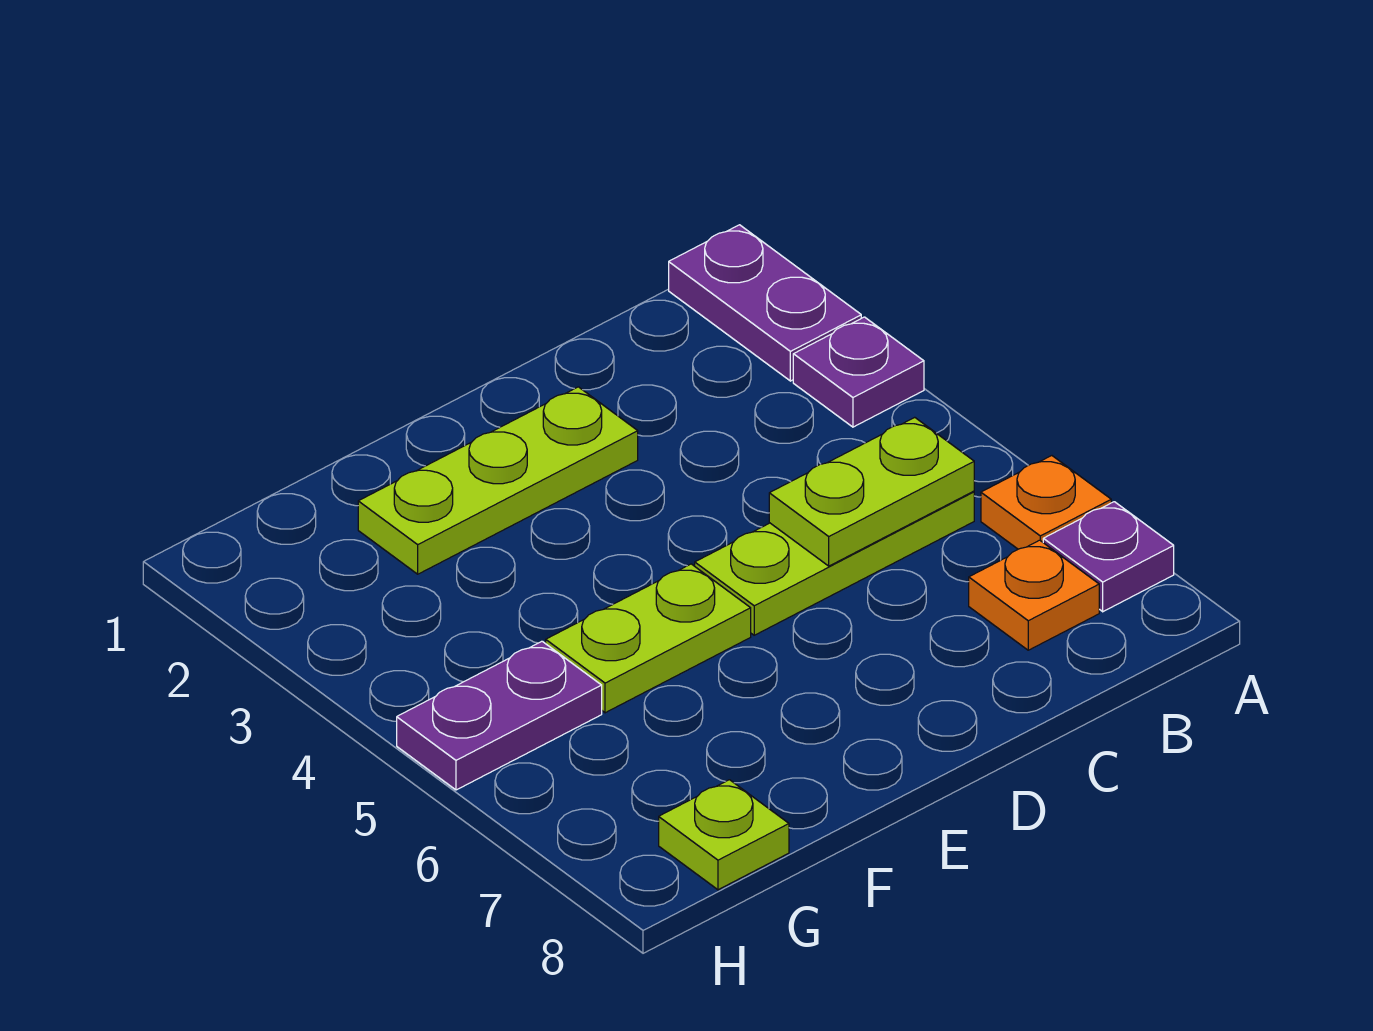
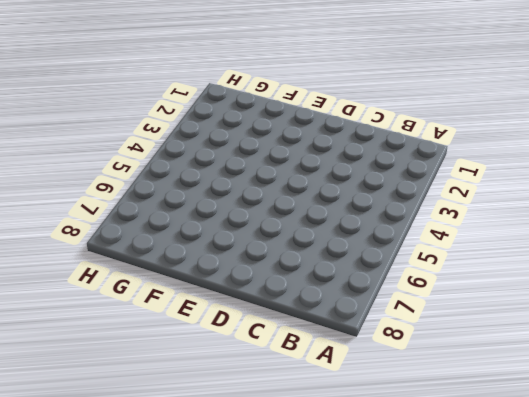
none -> purple plate A1:A2 level 1
none -> purple plate A3 level 1

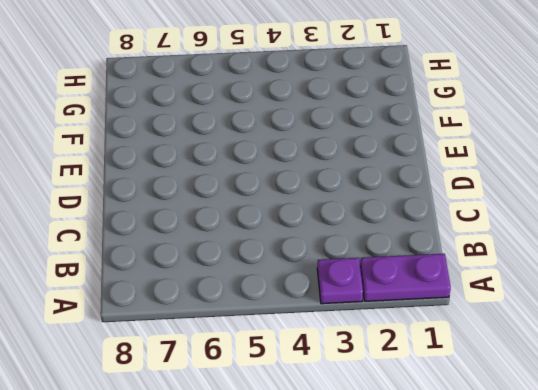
none -> orange plate A6 level 1
none -> purple plate A7 level 1

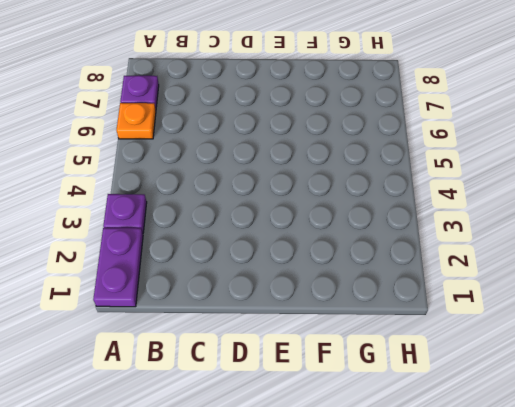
none -> lime plate B5:D5 level 1
none -> orange plate B7 level 1

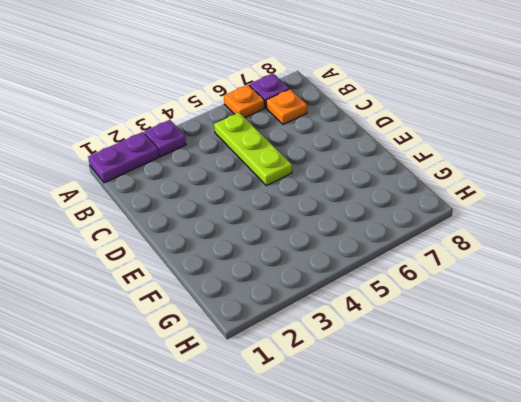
none -> lime plate D2:F2 level 1
none -> lime plate E5:F5 level 1

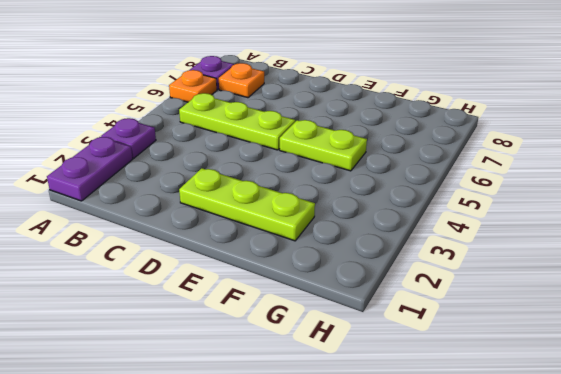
none -> purple plate G5:H5 level 1
none -> lime plate G8 level 1

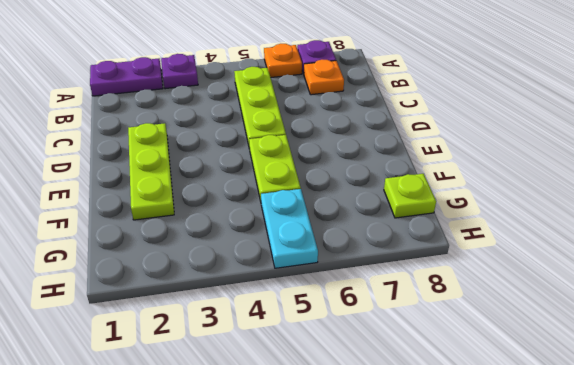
cyan plate G5:H5 level 1 -> purple plate G5:H5 level 1
none -> lime plate B5:C5 level 2

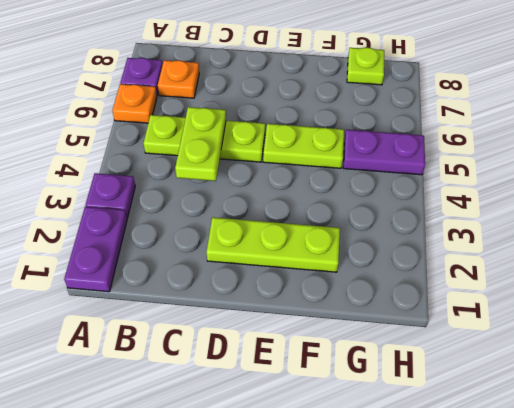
lime plate C4:C5 level 2 -> lime plate B5:C5 level 2

